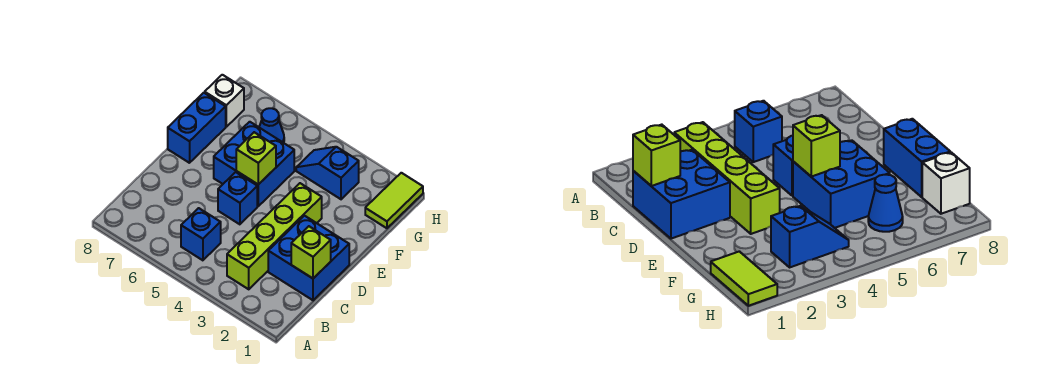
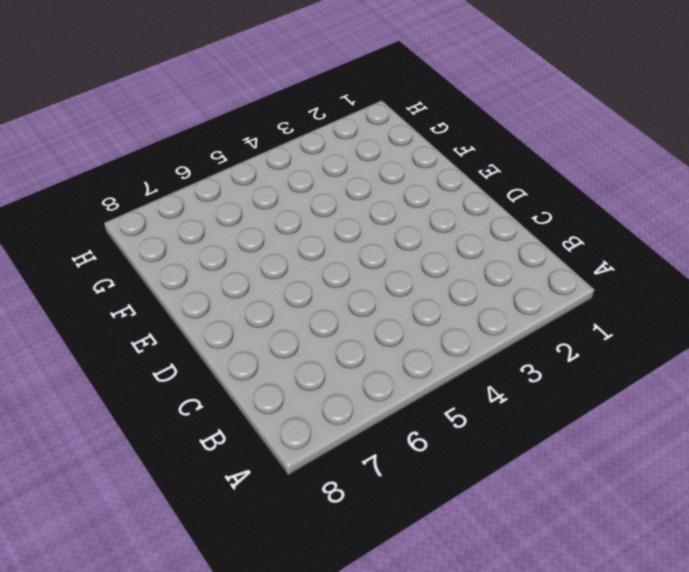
none -> lime brick B3:E3 level 1
none -> blue brick B5 level 1
none -> blue brick C1:D2 level 1

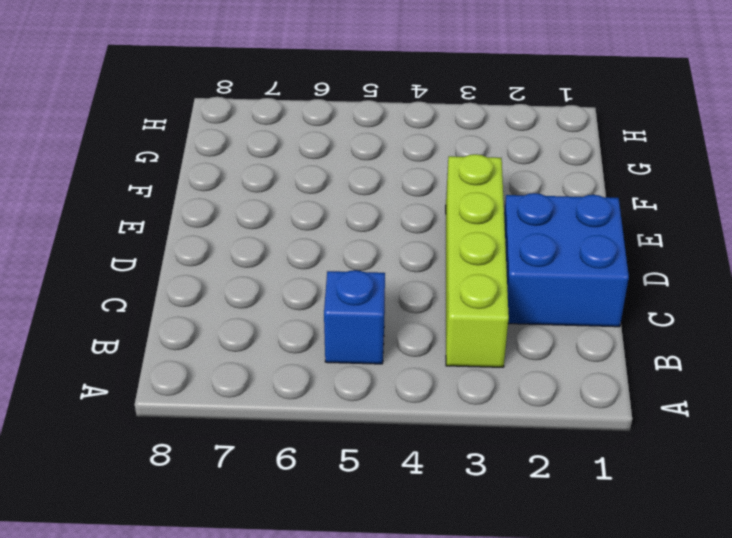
none -> blue brick D5 level 1
none -> blue brick E5:F6 level 1
none -> blue brick E8:F8 level 1

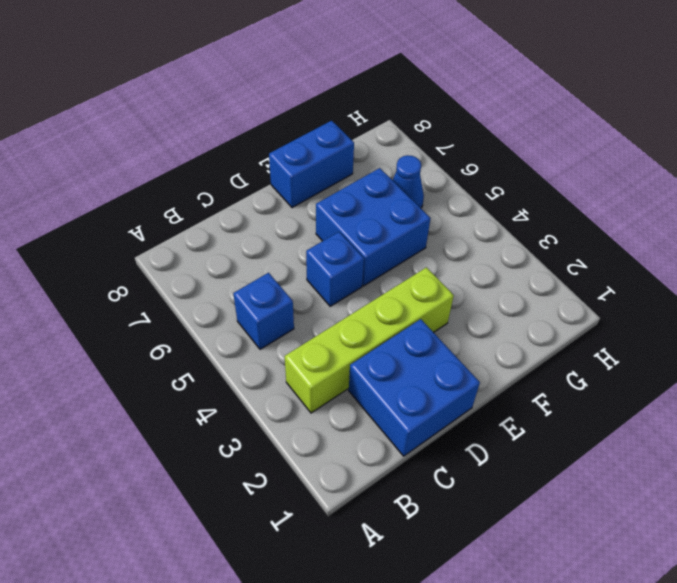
none -> lime tile G1:H1 level 1
none -> blue slope G3:G4 level 1 top 3
none -> white brick G8 level 1

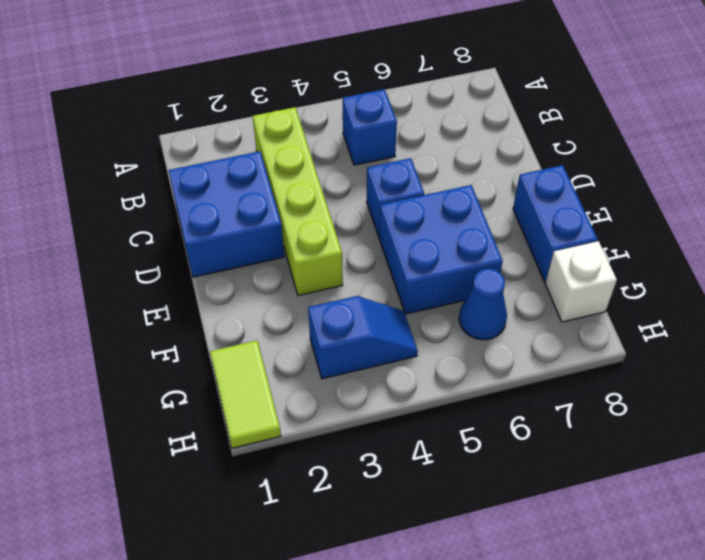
none -> lime brick C1 level 2
none -> lime brick E5 level 2

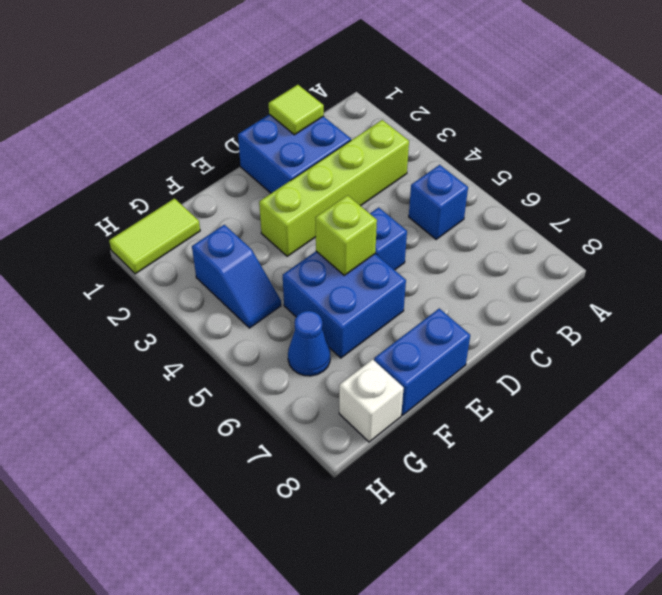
lime tile C1 level 2 -> lime brick C1 level 2

